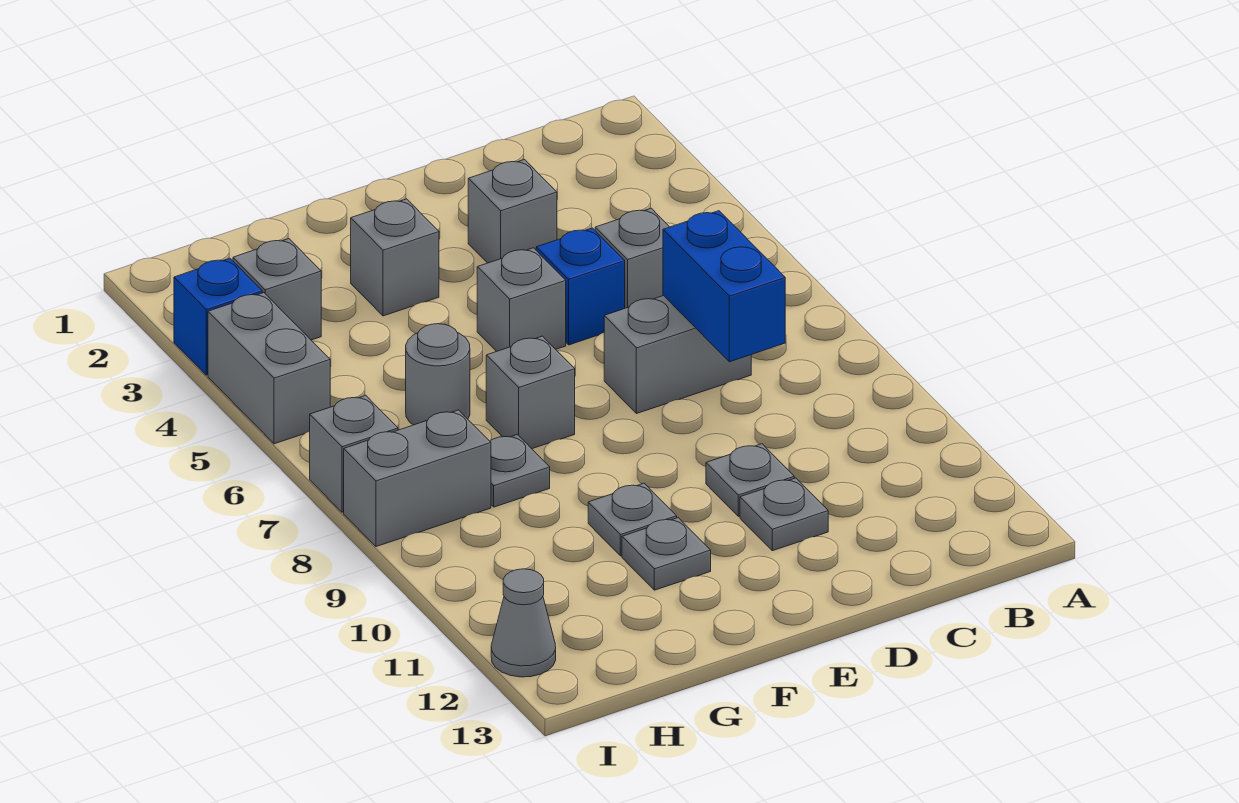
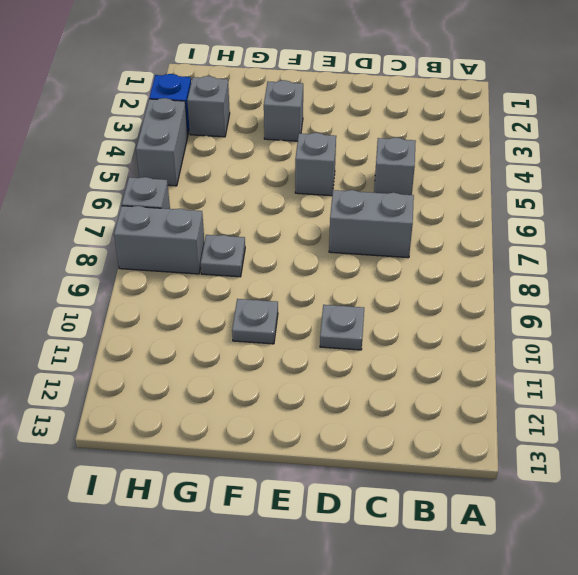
none -> grey brick D3 level 1
none -> blue brick D5 level 1
none -> grey plate D11 level 1

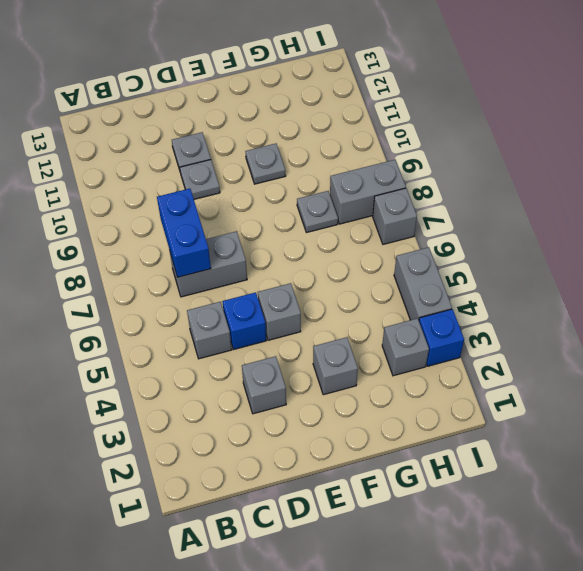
none -> grey brick F7 level 1
none -> grey plate F11 level 1
none -> grey round brick G6 level 1

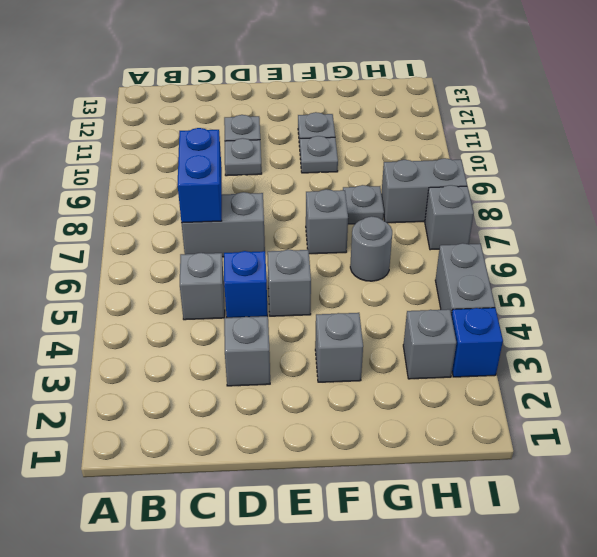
none -> grey cone I12 level 1

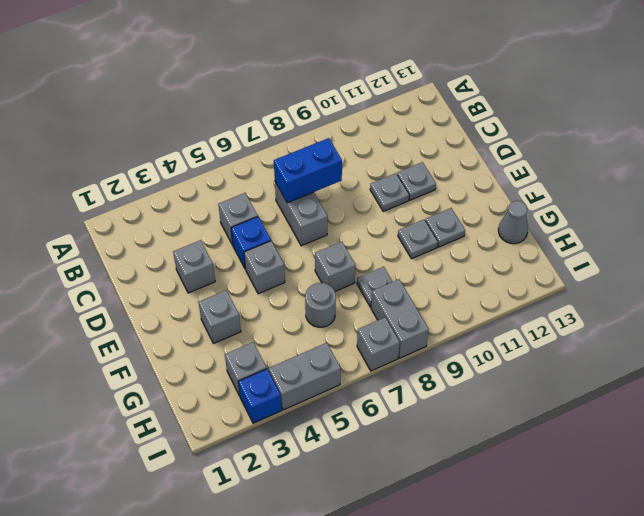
grey cone G13 level 1 -> grey cone I12 level 1

